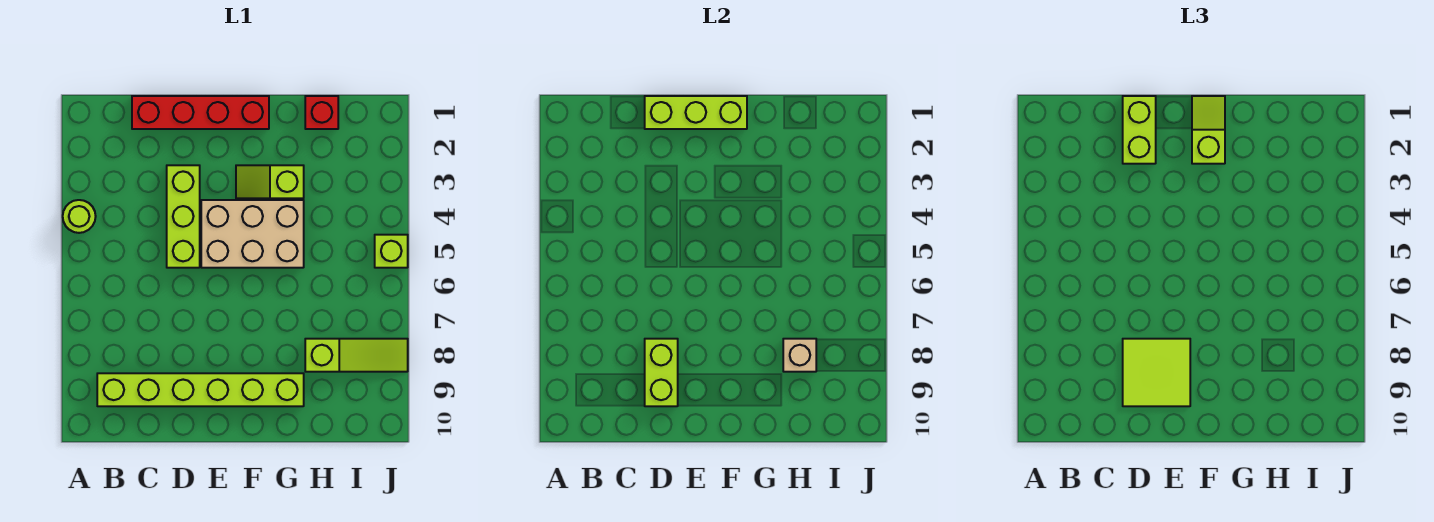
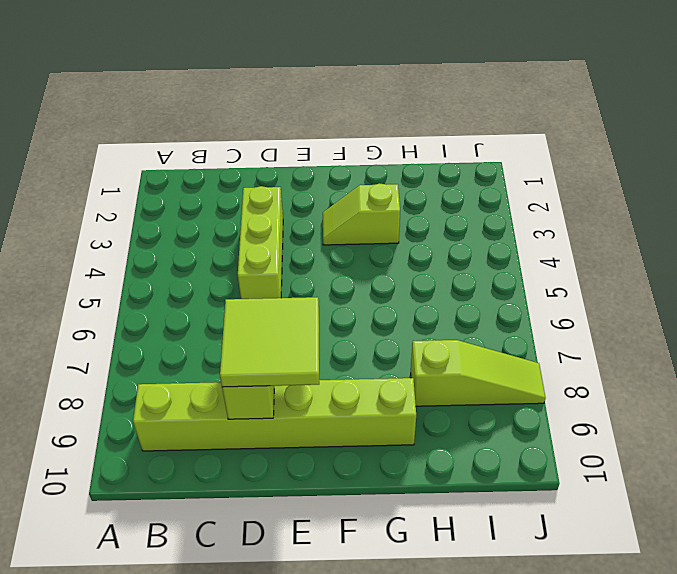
none -> lime round brick A4 level 1
none -> red brick C1:F1 level 1
none -> tan brick E4:G5 level 1

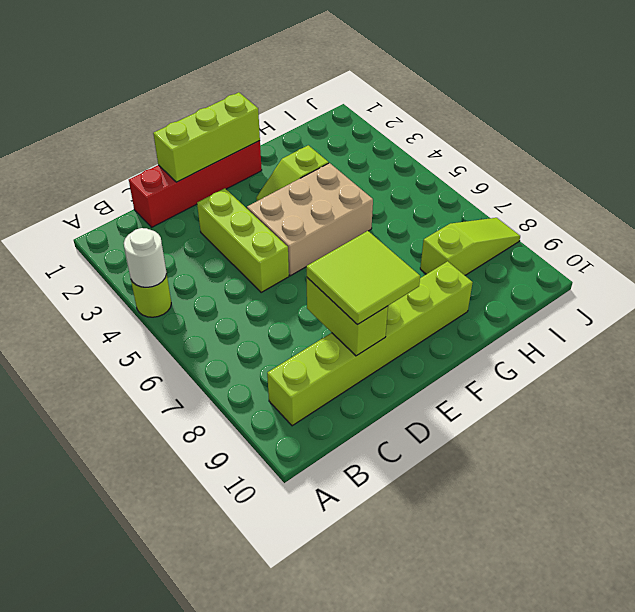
white round brick A4 level 2 -> none
none -> red brick H1 level 1
none -> lime brick J5 level 1
none -> tan brick H8 level 2

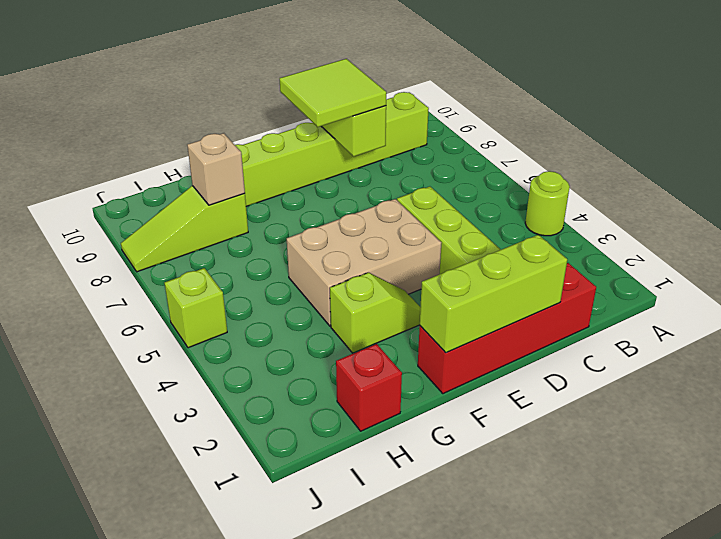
none -> lime brick D1:D2 level 3
none -> lime slope F1:F2 level 3 top 2

